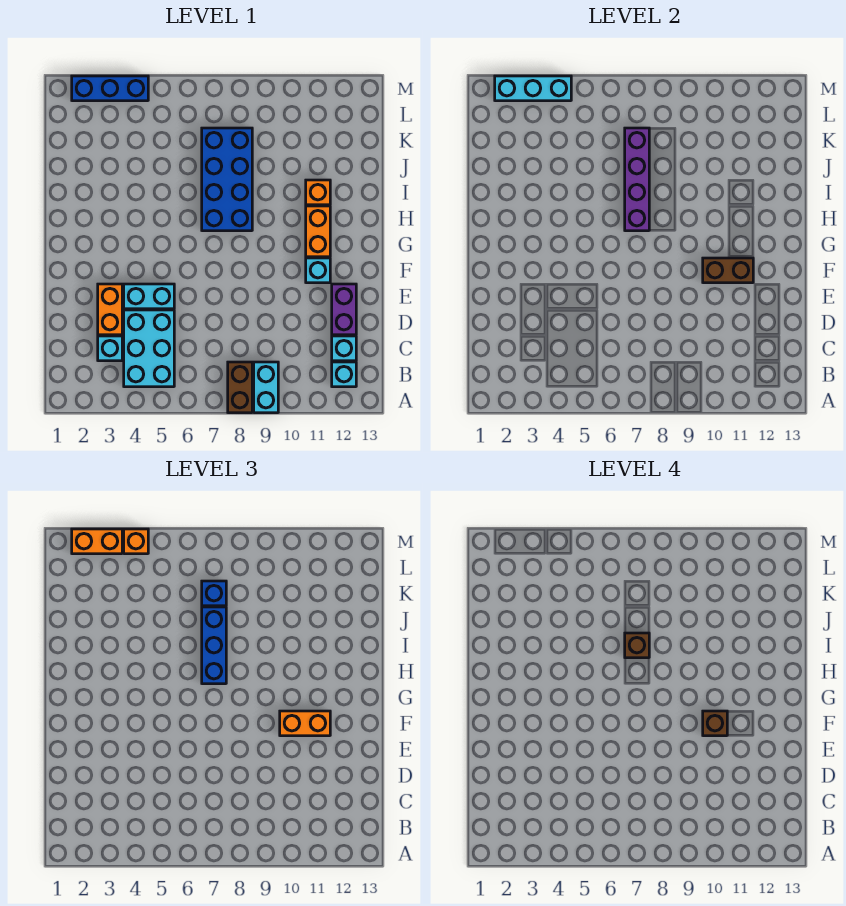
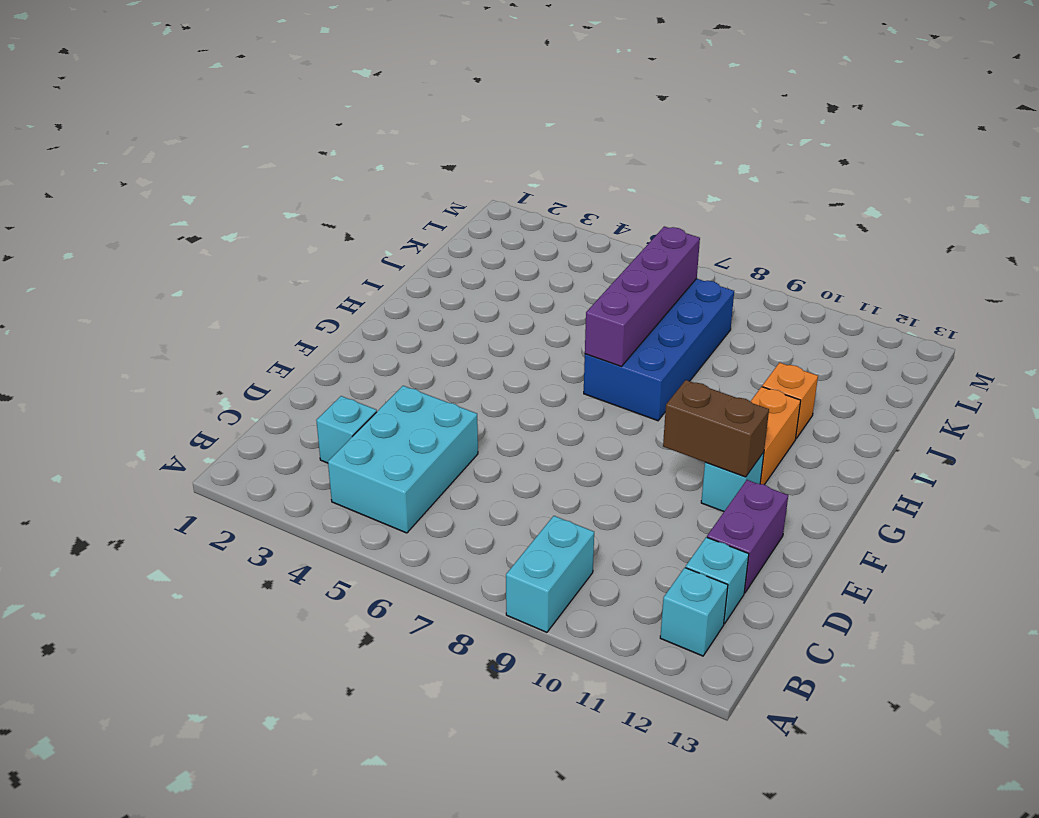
none -> brown brick A8:B8 level 1
none -> orange brick D3:E3 level 1
none -> cyan brick E4:E5 level 1

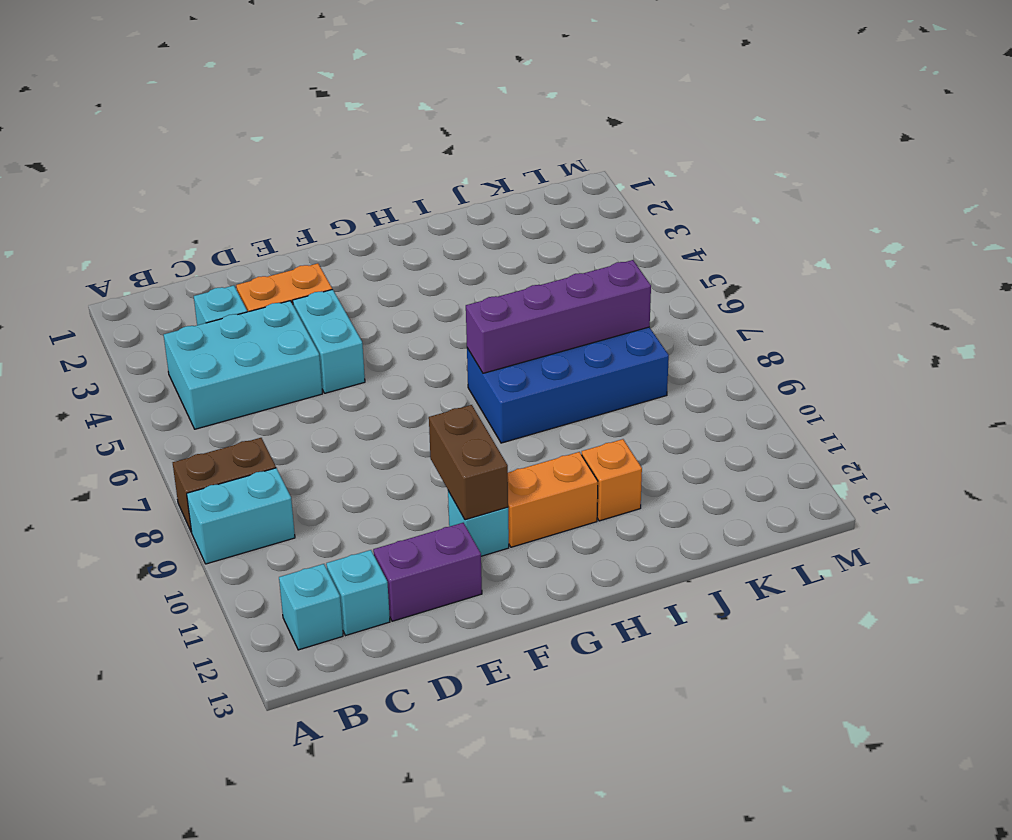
none -> blue brick M2:M4 level 1
none -> cyan brick M2:M4 level 2
none -> orange brick F10:F11 level 3

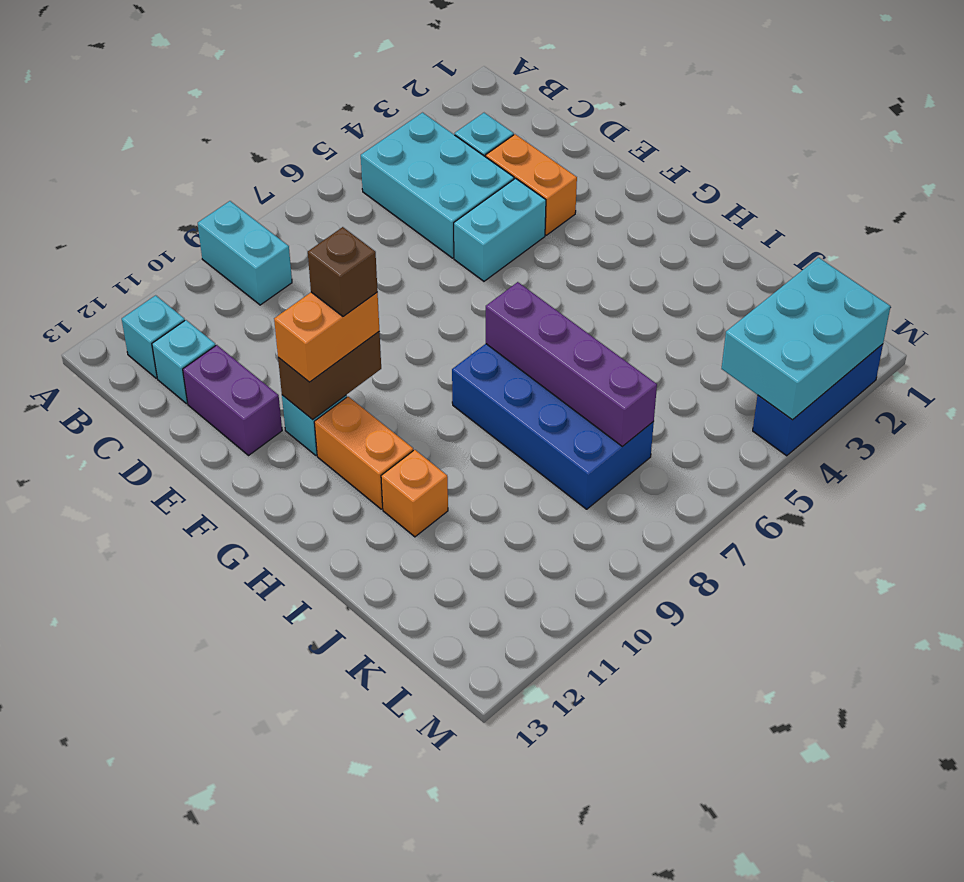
cyan brick L2:M4 level 2 -> cyan brick M2:M4 level 2
none -> brown brick A8:B8 level 1
none -> blue brick H7:J7 level 3
none -> blue brick K7 level 3

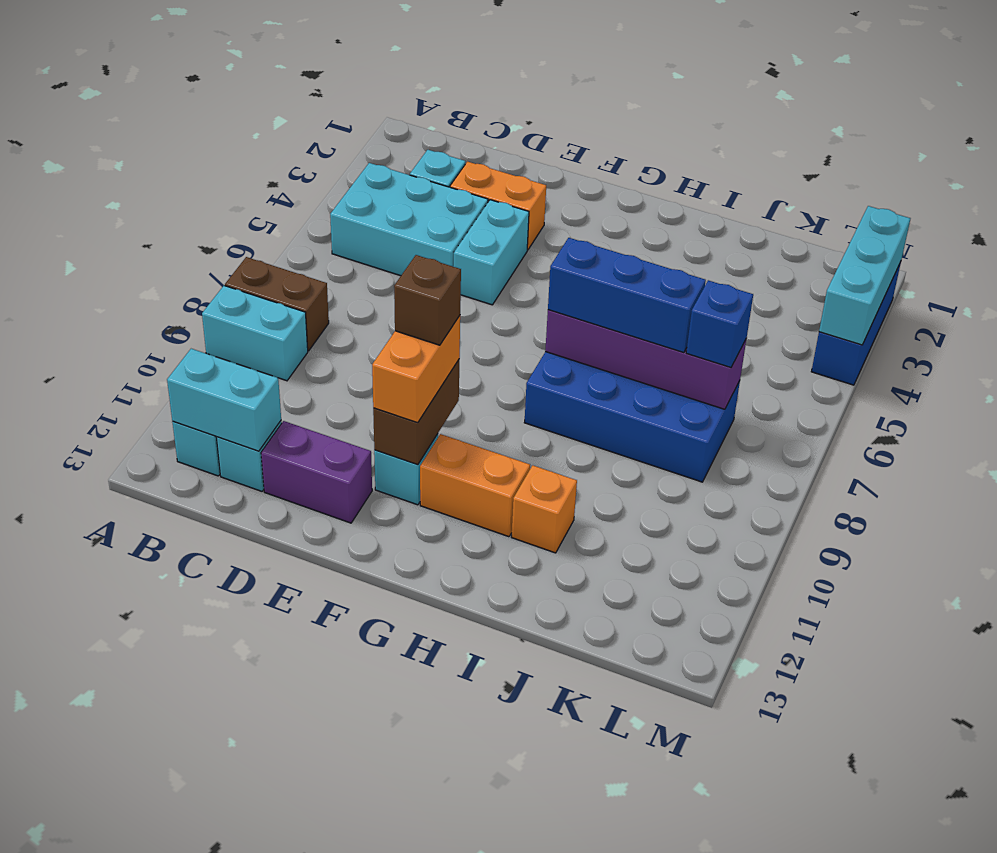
cyan brick B12:C12 level 2 -> none
none -> orange brick M2:M3 level 3
none -> orange brick M4 level 3
none -> brown brick I7 level 4

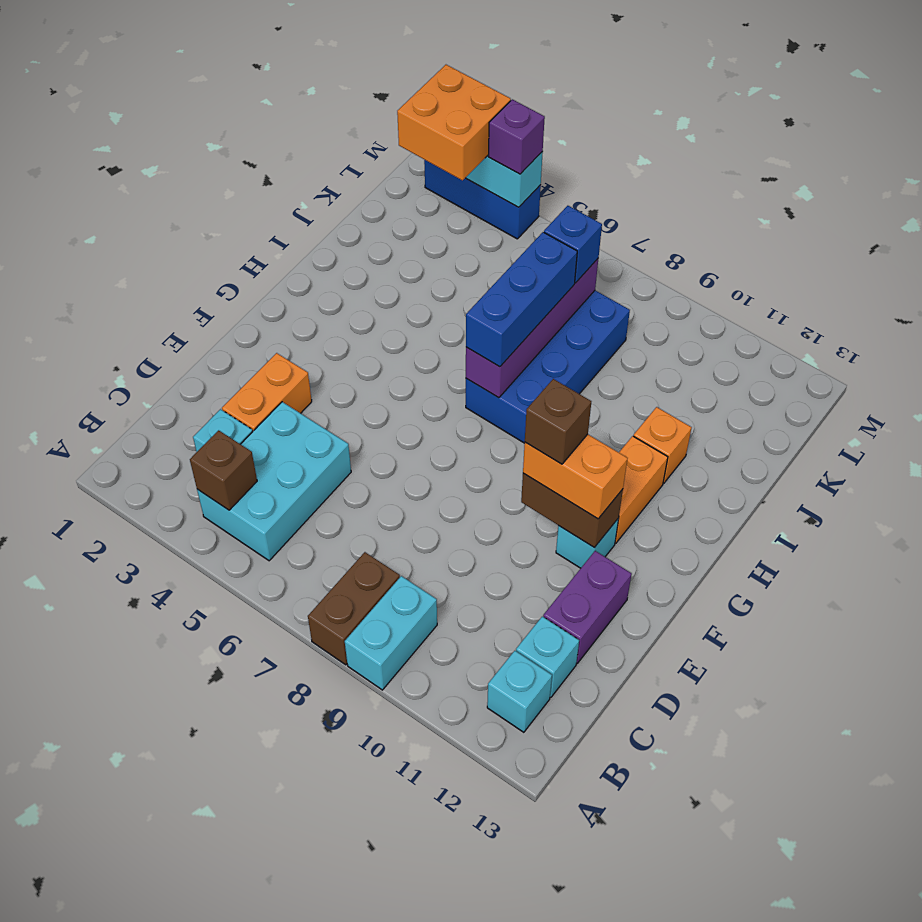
brown brick B4 level 2 -> brown brick I7 level 4
orange brick L2:M3 level 3 -> orange brick M2:M3 level 3
purple brick M4 level 3 -> orange brick M4 level 3
none -> cyan brick E4:E5 level 1

